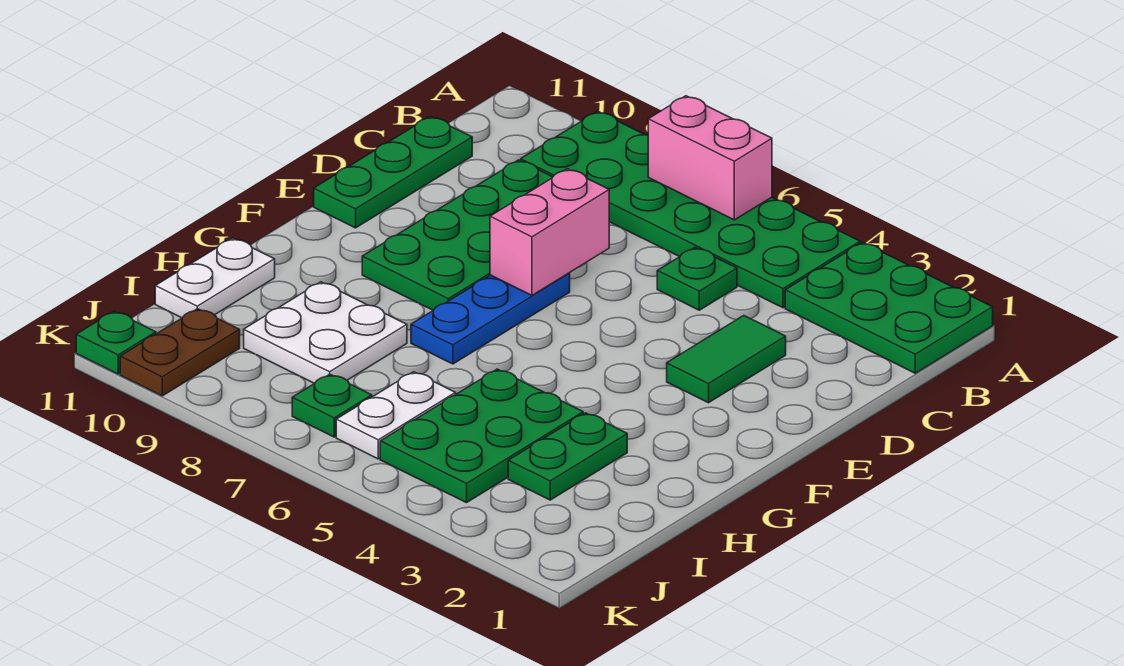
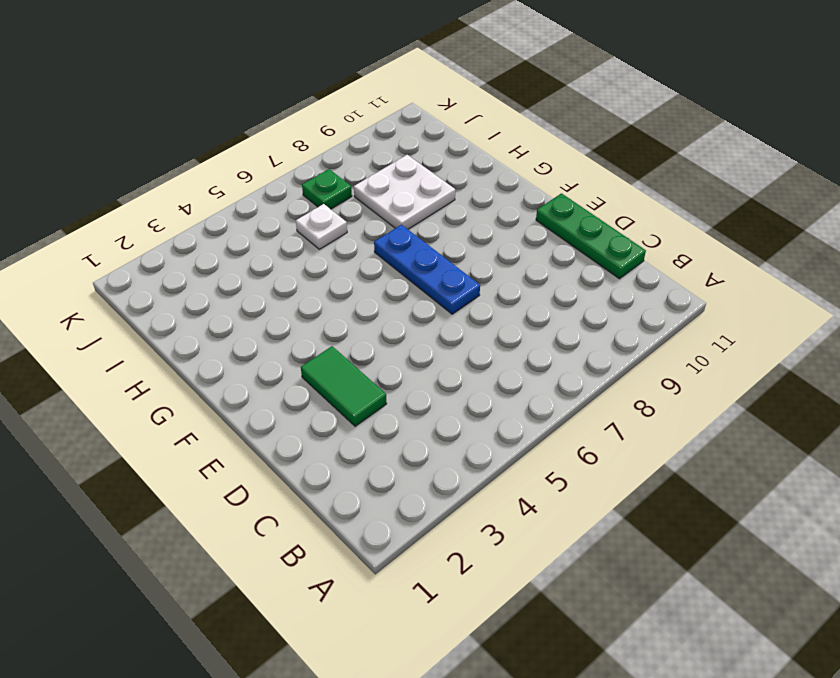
white plate I6 level 1 -> white plate I6:J6 level 1
none -> green plate A1:B3 level 1
none -> green plate A4:B9 level 1
none -> green plate C5 level 1

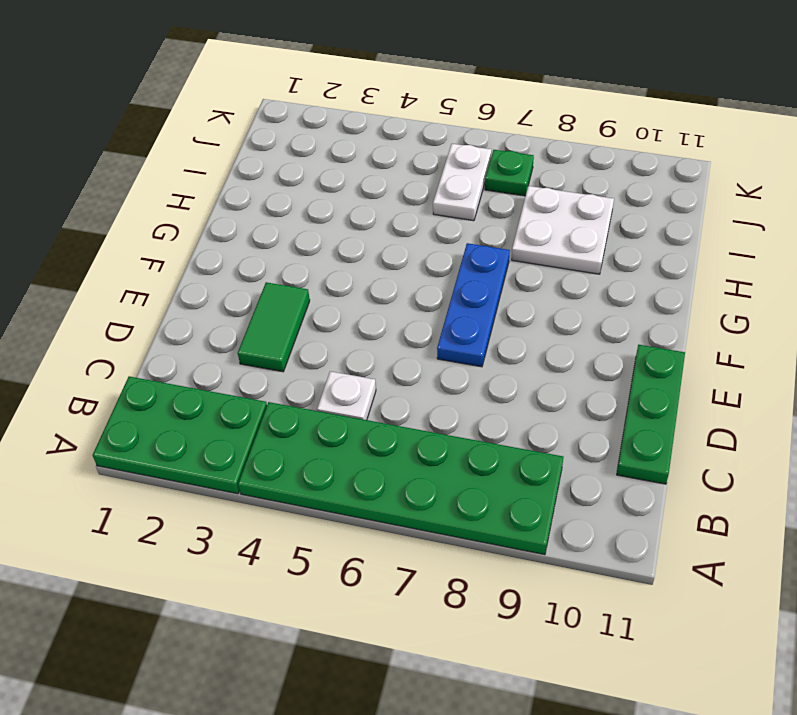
white plate C5 level 1 -> green plate C5 level 1
none -> green plate C8:F9 level 1
none -> green plate H3:I3 level 1
none -> green plate H4:J5 level 1

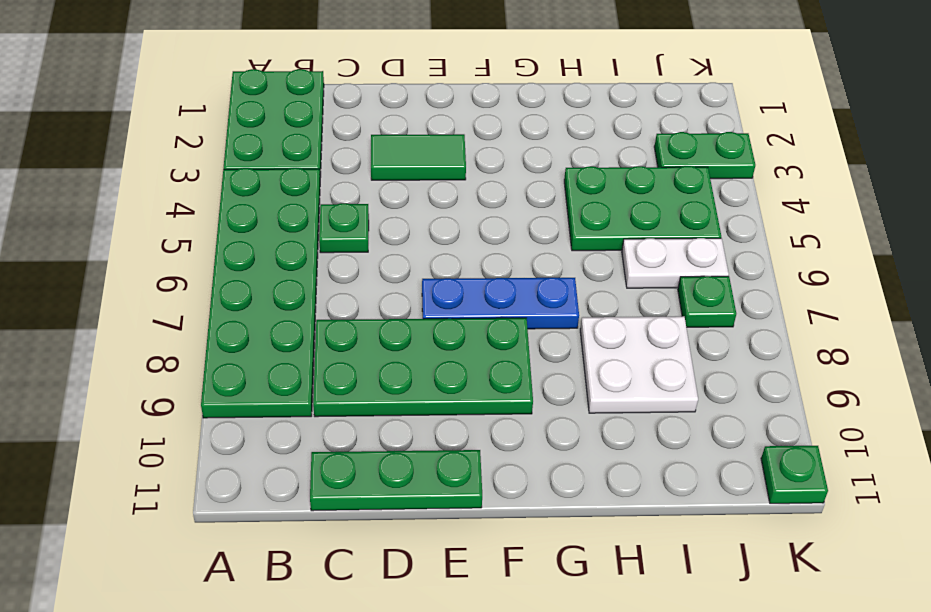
green plate J3:K3 level 1 -> green plate H3:I3 level 1
none -> white plate H11:I11 level 1
none -> brown plate J10:K10 level 1
none -> pink brick A6:A7 level 2

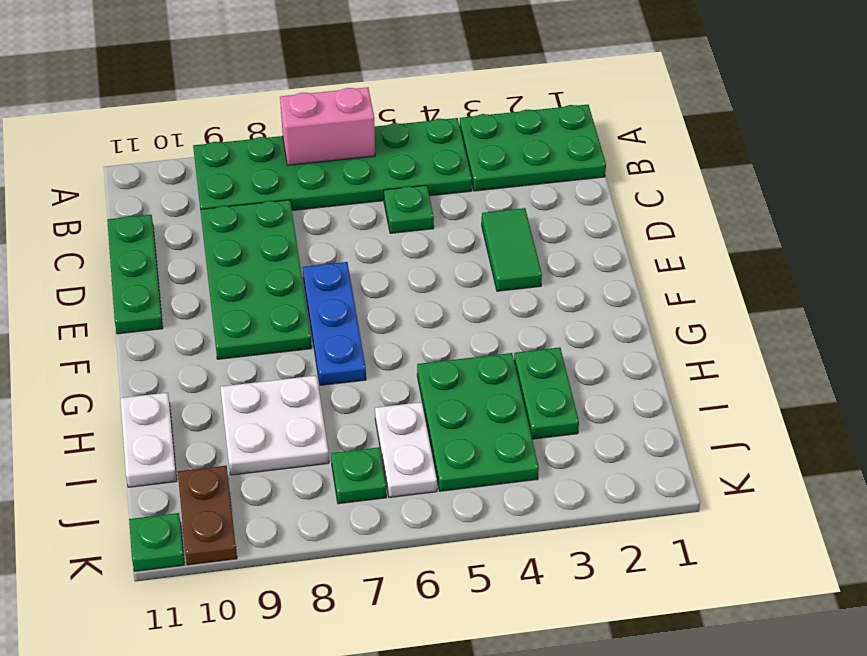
none -> pink brick D7:E7 level 2

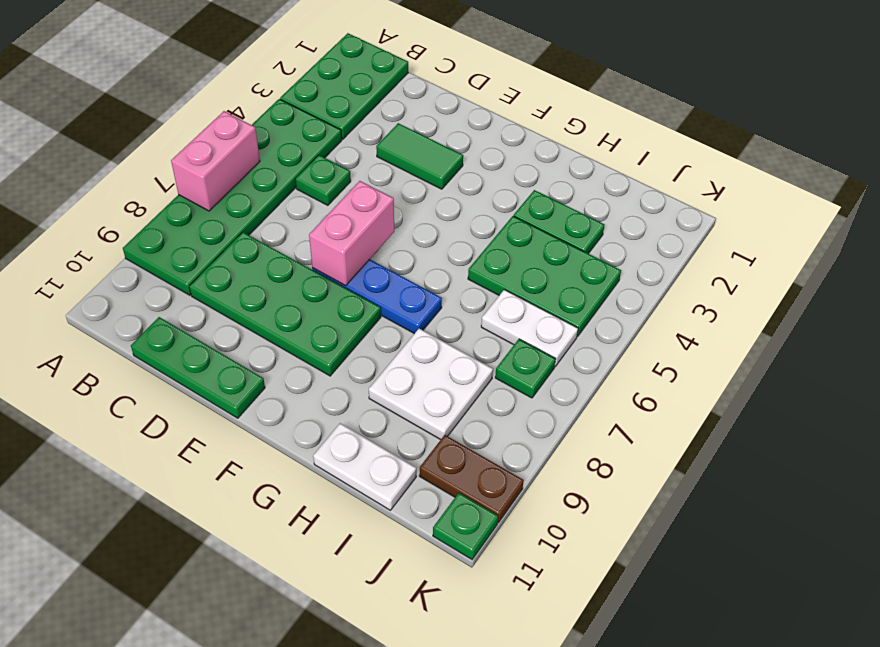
pink brick E6:E7 level 2 -> pink brick D7:E7 level 2

